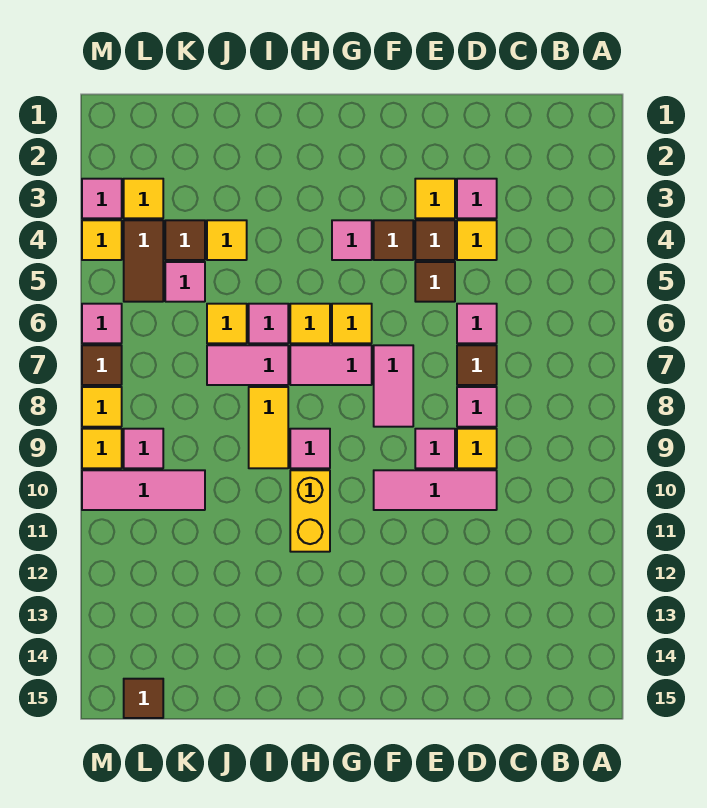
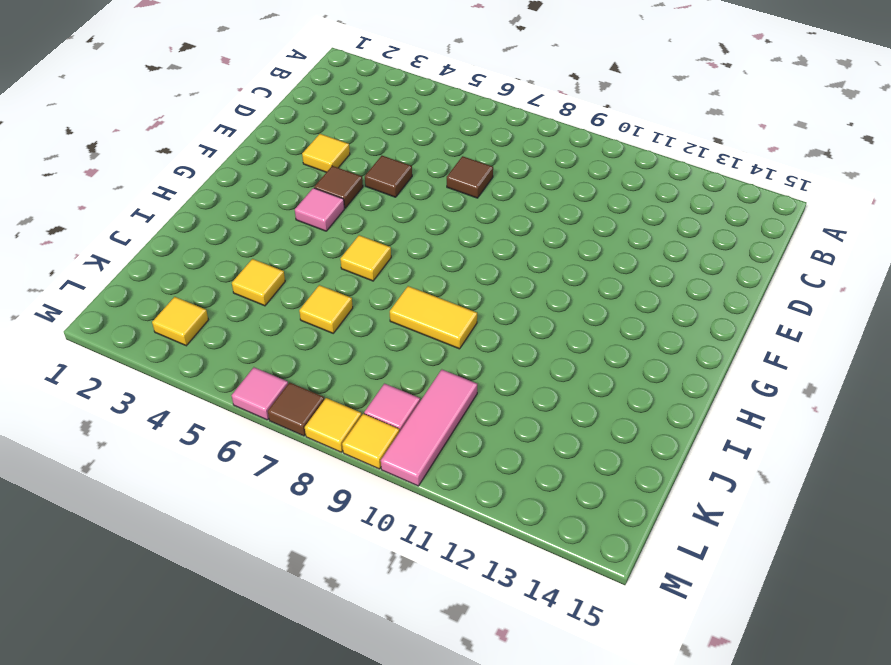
none -> pink tile D3 level 1
none -> yellow tile D4 level 1
none -> pink tile D6 level 1
none -> pink tile D8 level 1

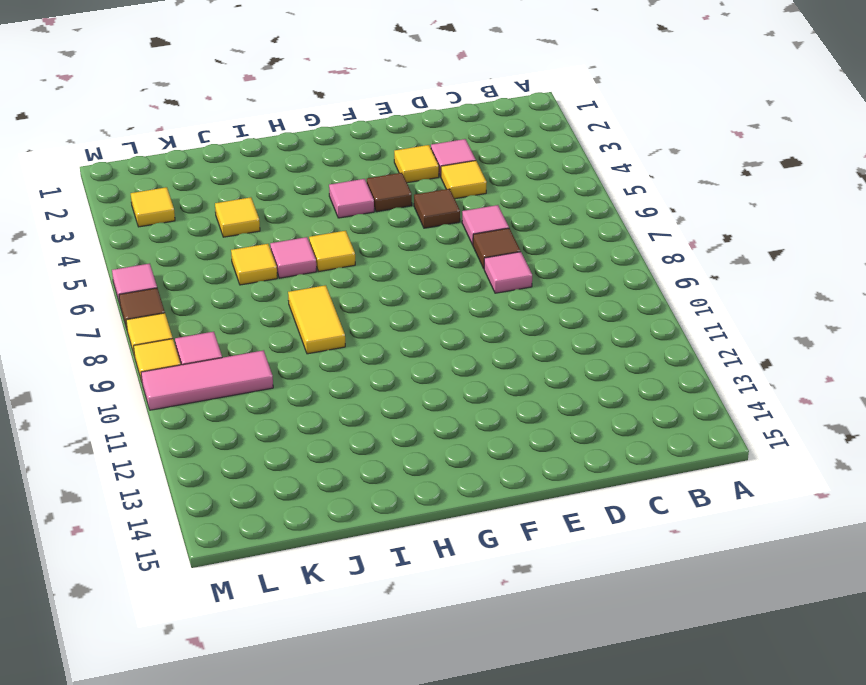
none -> yellow tile D9 level 1
none -> pink tile D10:F10 level 1
none -> brown tile E4 level 1
none -> pink tile E9 level 1

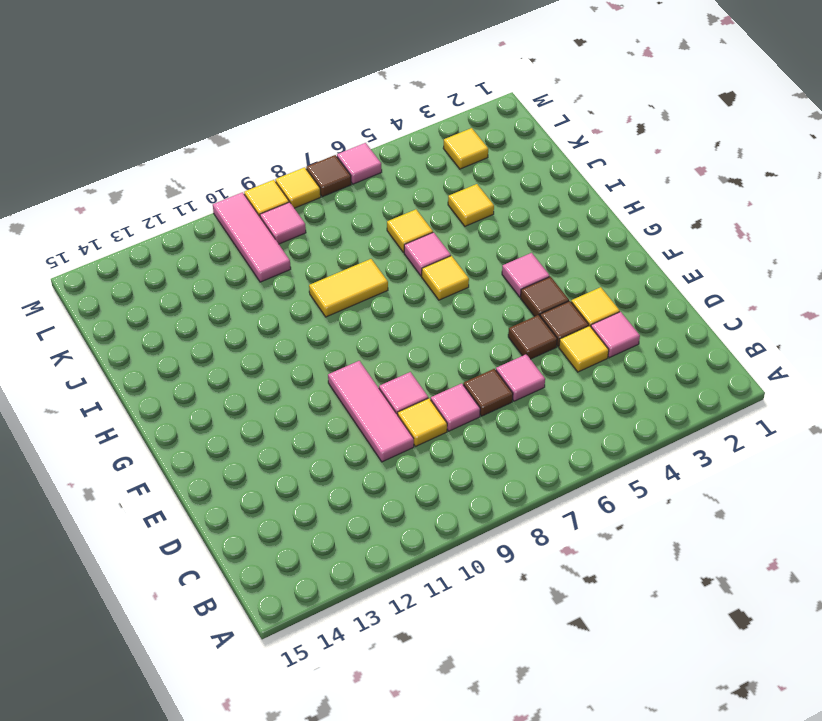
none -> pink tile F7:F8 level 1
none -> yellow tile G6 level 1
none -> pink tile G7:H7 level 1
none -> pink tile H9 level 1

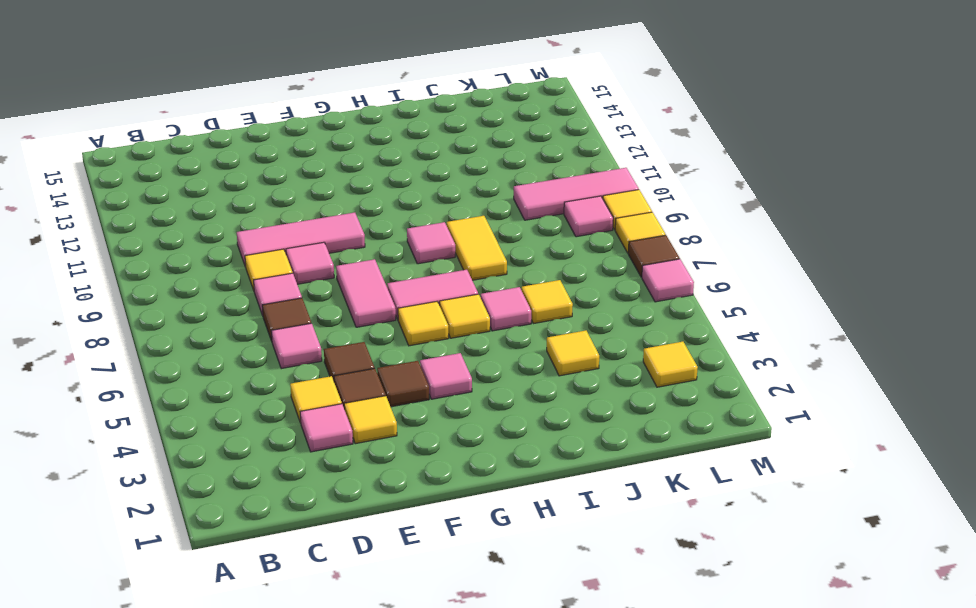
none -> yellow brick H10:H11 level 1
none -> pink tile I7:J7 level 1
none -> brown tile K4 level 1
none -> pink tile K5 level 1

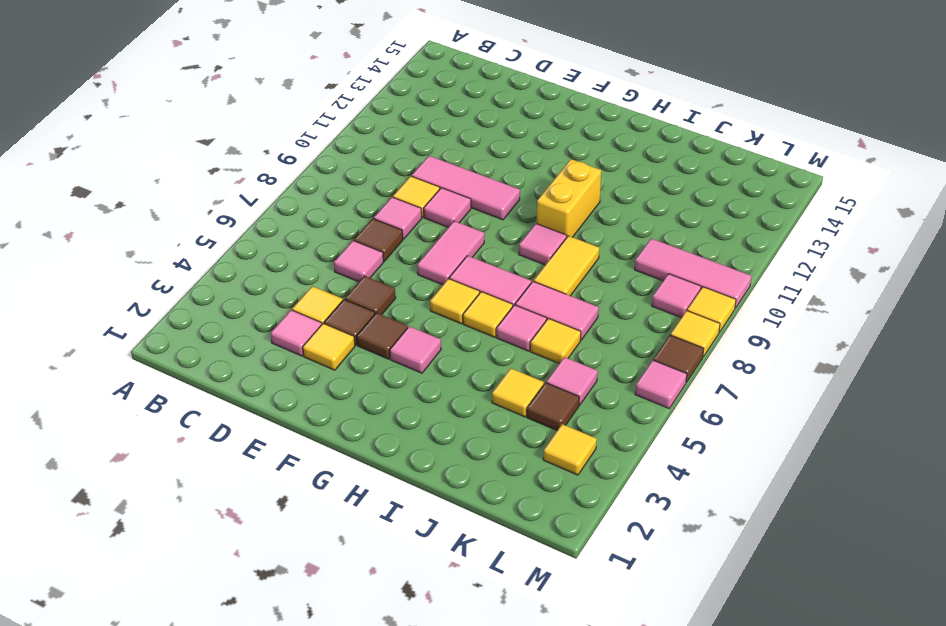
none -> brown tile L4:L5 level 1
none -> brown tile L15 level 1
none -> pink tile M3 level 1
none -> yellow tile M4 level 1

